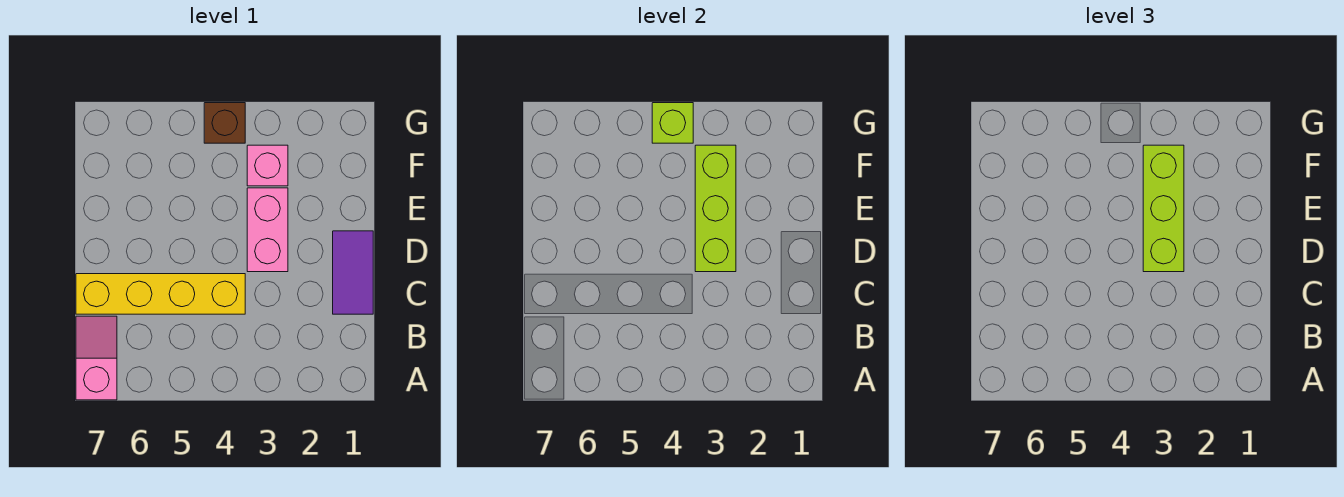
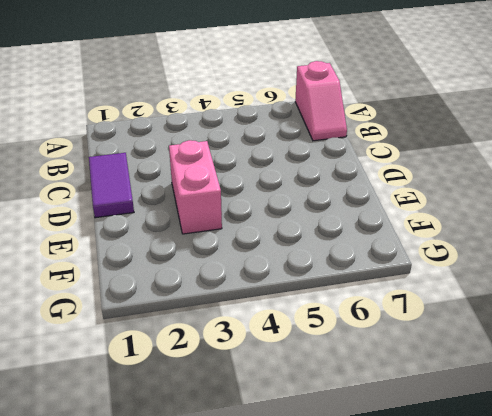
none -> yellow brick C4:C7 level 1
none -> pink brick F3 level 1

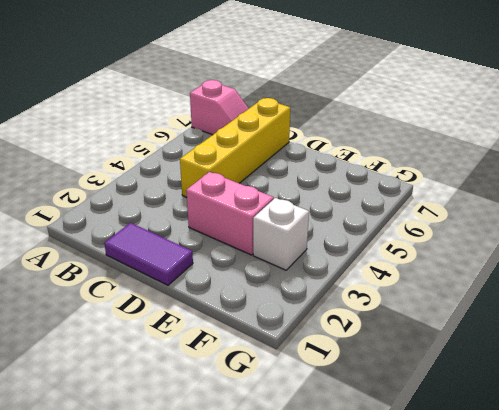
white brick F3 level 1 -> pink brick F3 level 1
none -> brown brick G4 level 1
none -> lime brick D3:F3 level 2

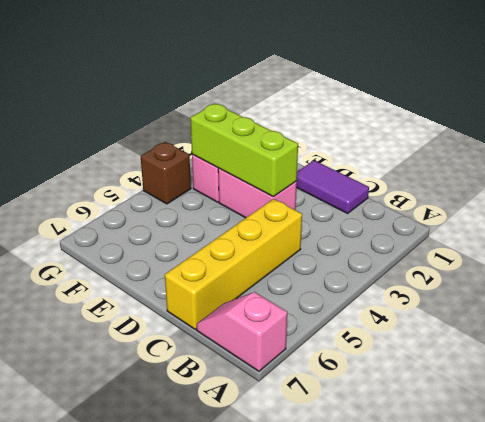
none -> lime brick G4 level 2
none -> lime brick D3:F3 level 3

